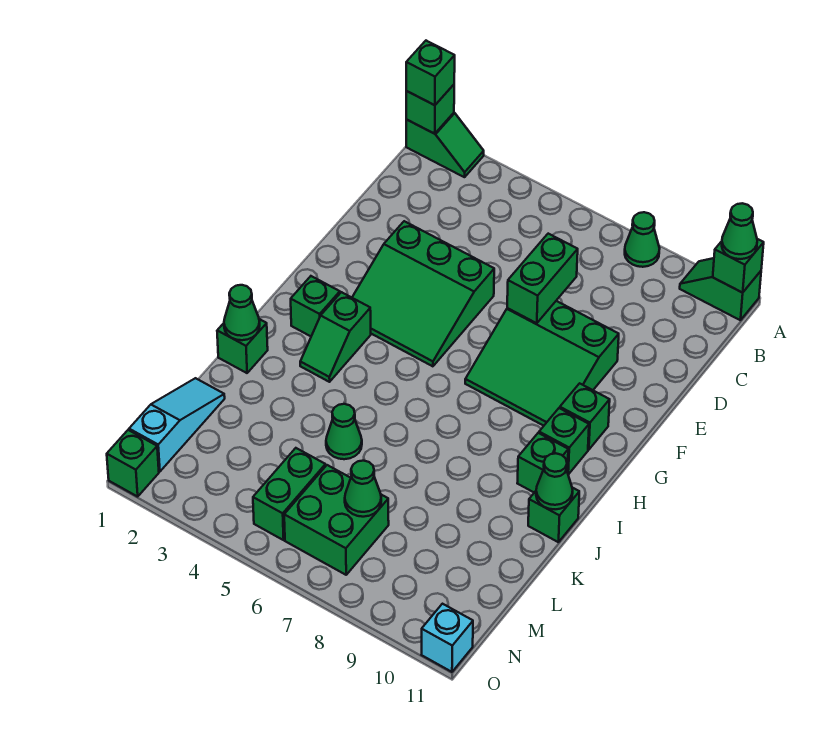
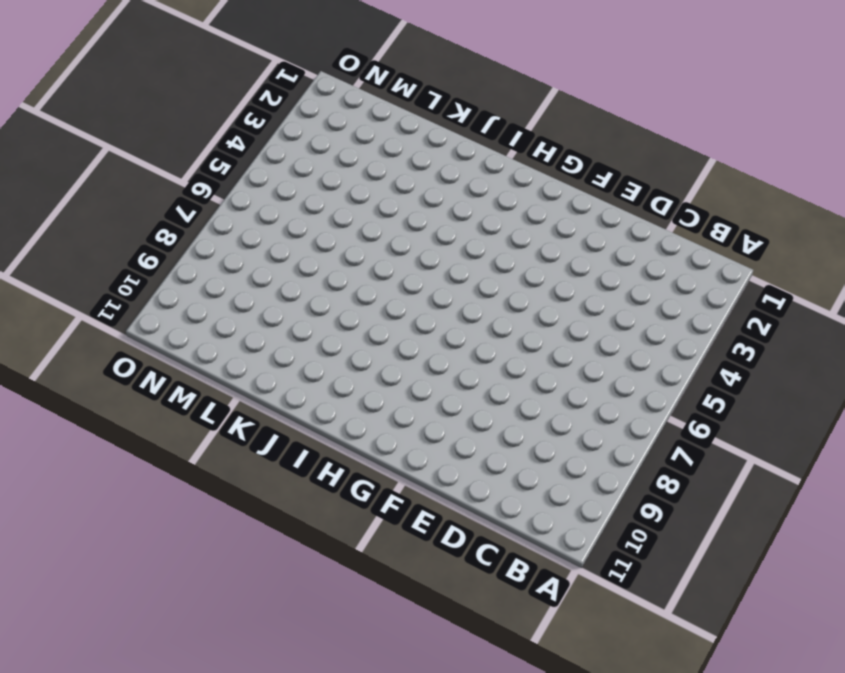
none -> green slope A1:A2 level 1 top 1
none -> green cone A8 level 1
none -> green slope A10:A11 level 1 top 11

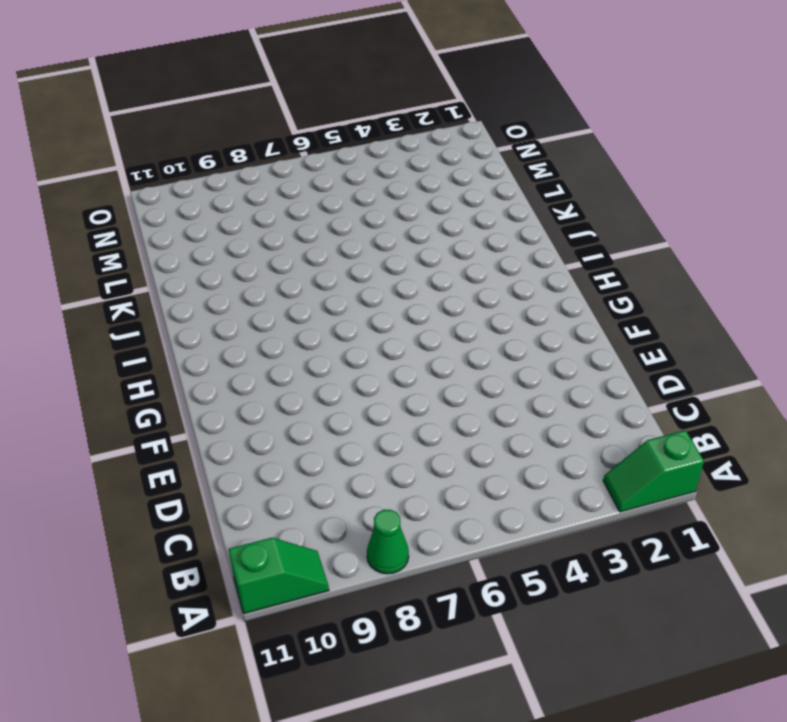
none -> green slope E3:G5 level 1 top E
none -> green slope E7:G9 level 1 top E
none -> green brick G10 level 1

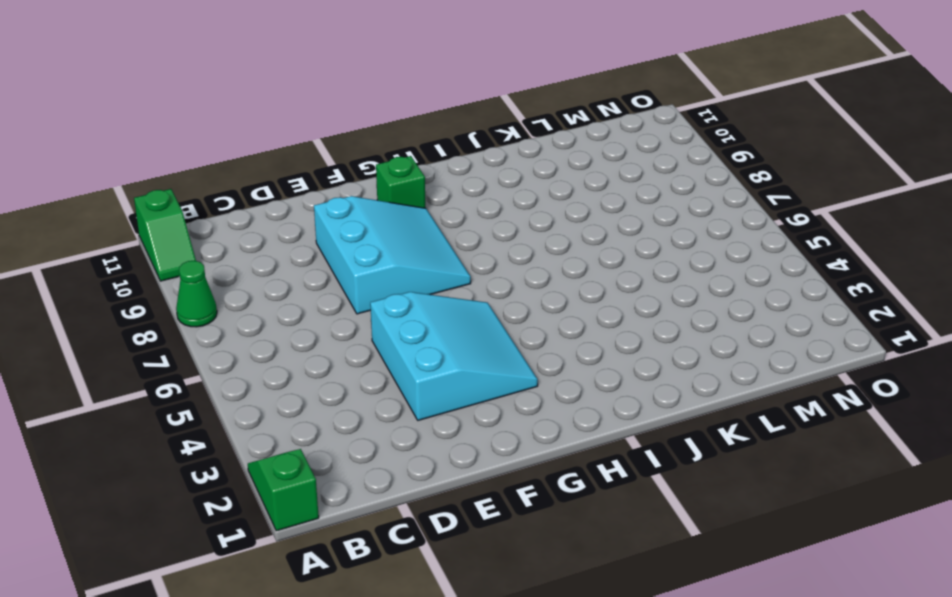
cyan slope E3:G5 level 1 top E -> green slope E3:G5 level 1 top E
cyan slope E7:G9 level 1 top E -> green slope E7:G9 level 1 top E
none -> green brick H2 level 1
none -> green slope H3:I3 level 1 top H
none -> green brick H10 level 1

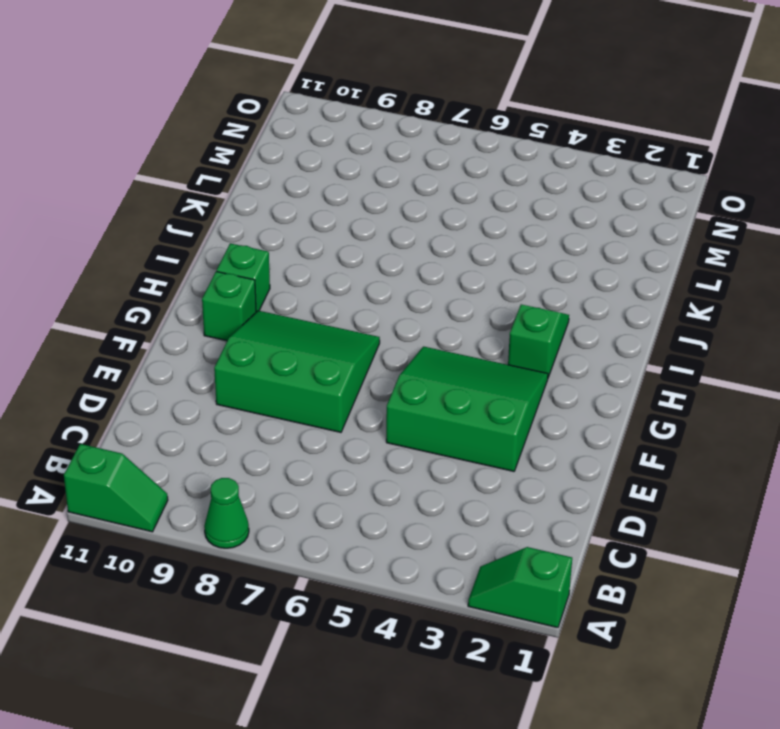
none -> green brick H2 level 1
none -> green brick I10 level 1
none -> green brick J1 level 1

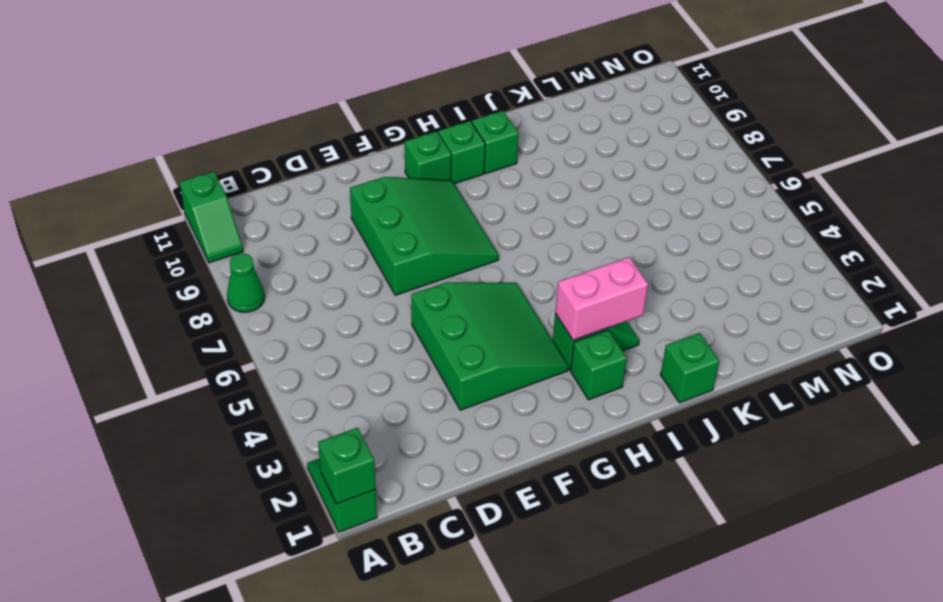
pink brick H3:I3 level 2 -> none
none -> green brick J11 level 1
none -> green cone K5 level 1
none -> cyan slope L1:N1 level 1 top N

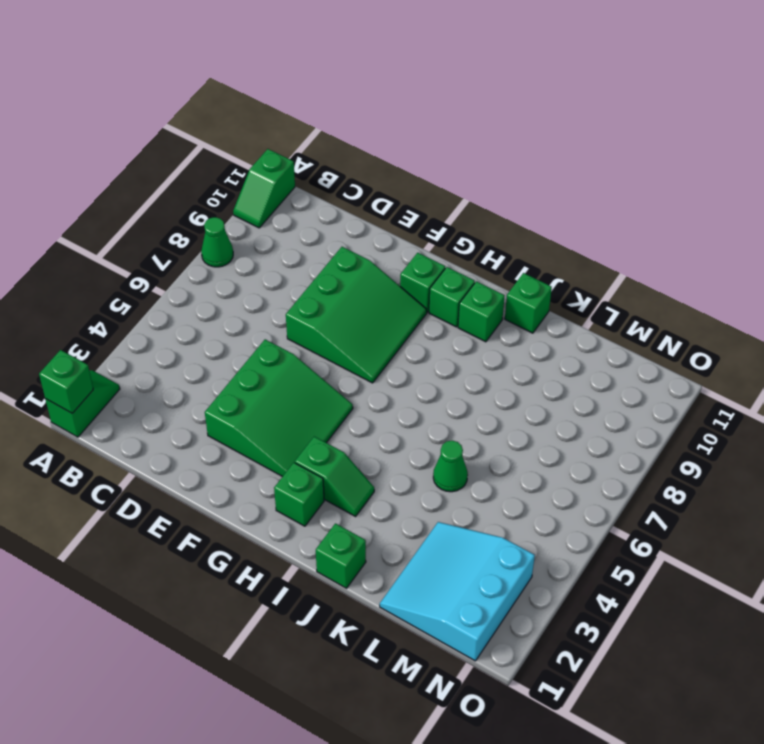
cyan slope L1:N3 level 1 top N -> cyan slope L1:N1 level 1 top N
none -> green brick M5:N5 level 1
none -> green brick M6:N7 level 1
none -> green brick O1 level 1

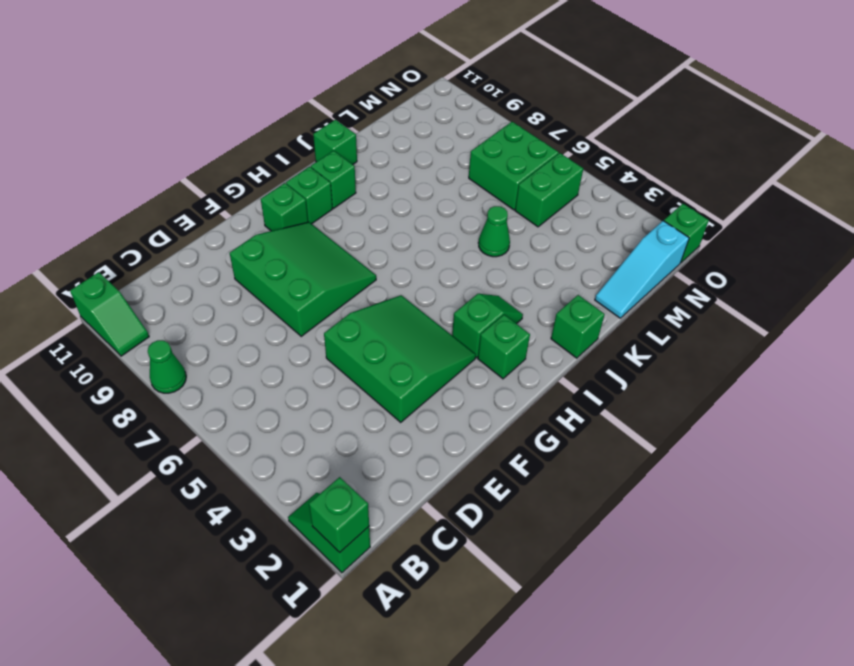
none -> cyan brick O11 level 1
none -> green brick A11 level 2
none -> green brick D7:E7 level 2

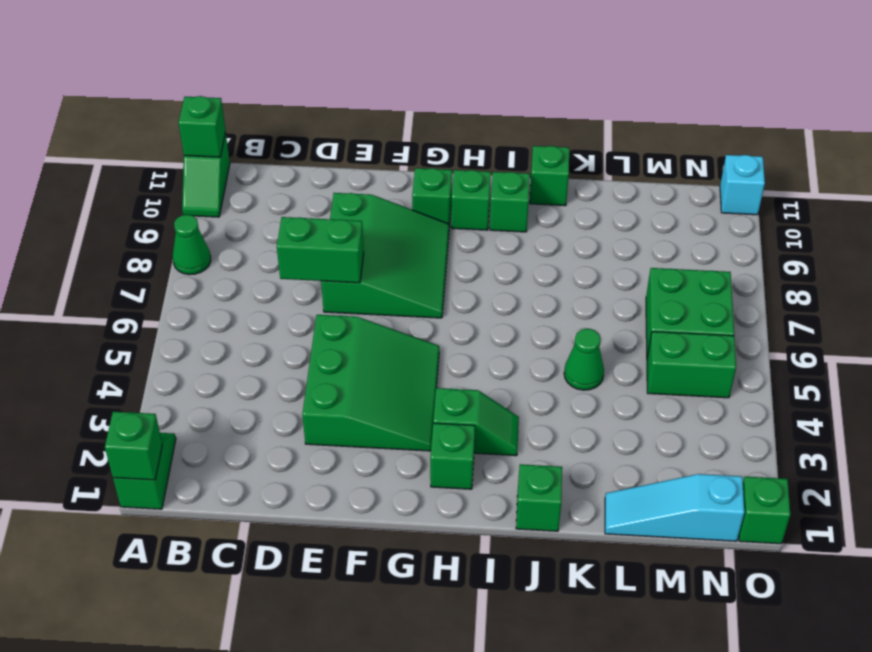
none -> green cone J1 level 2
none -> green cone J11 level 2
none -> green cone M7 level 2

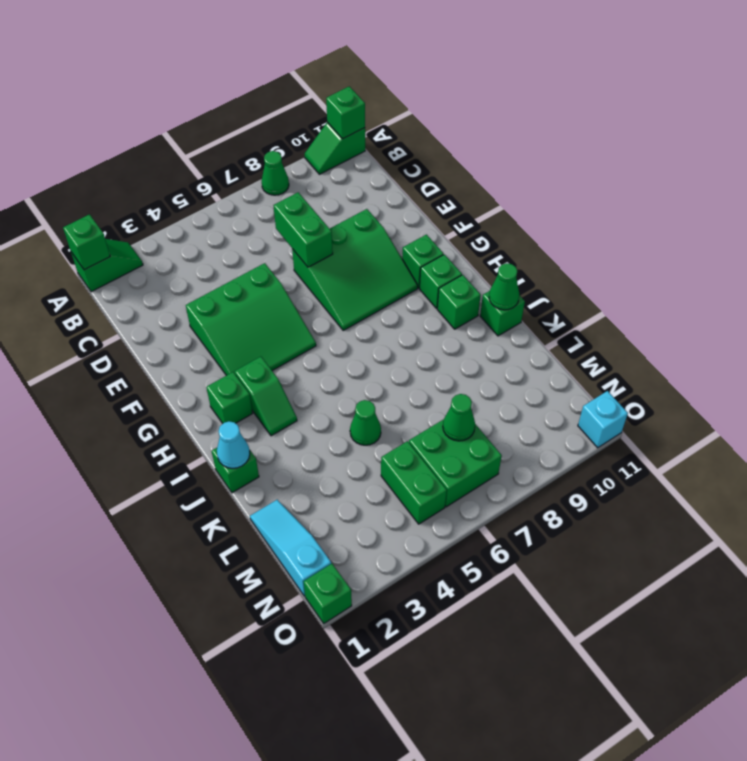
cyan cone J1 level 2 -> green cone J1 level 2
none -> green brick A1 level 3
none -> green cone A11 level 3

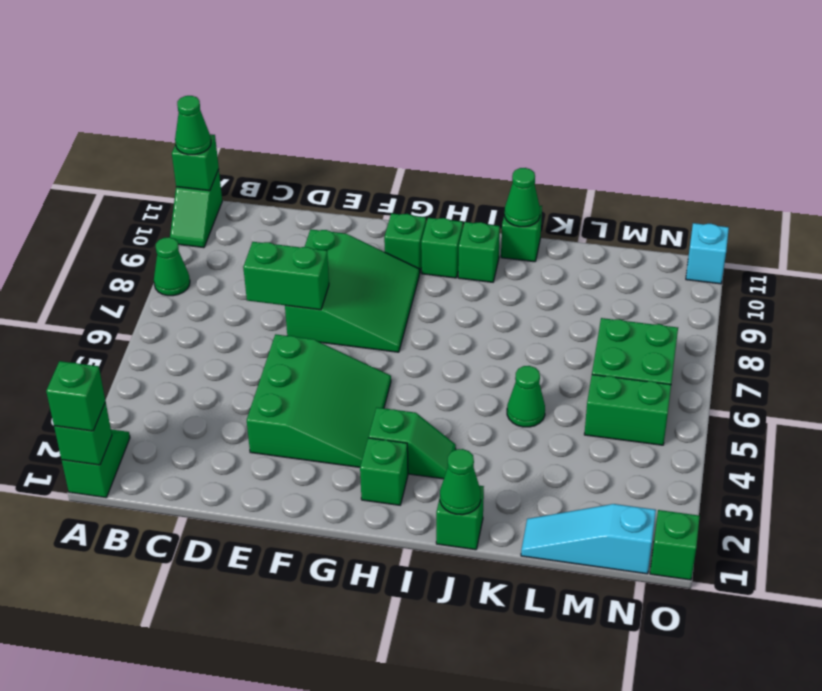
none -> green cone M7 level 2

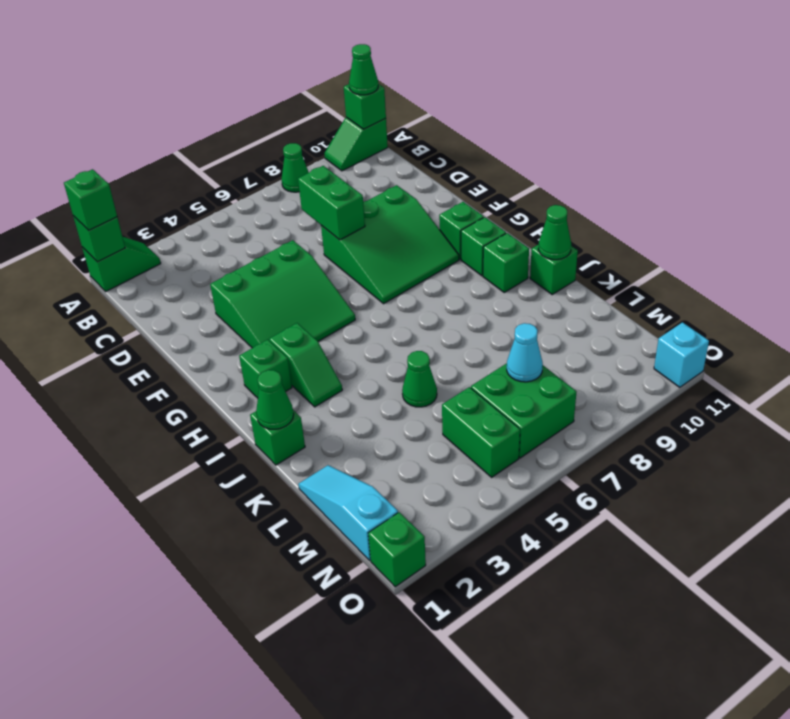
cyan cone M7 level 2 -> green cone M7 level 2

